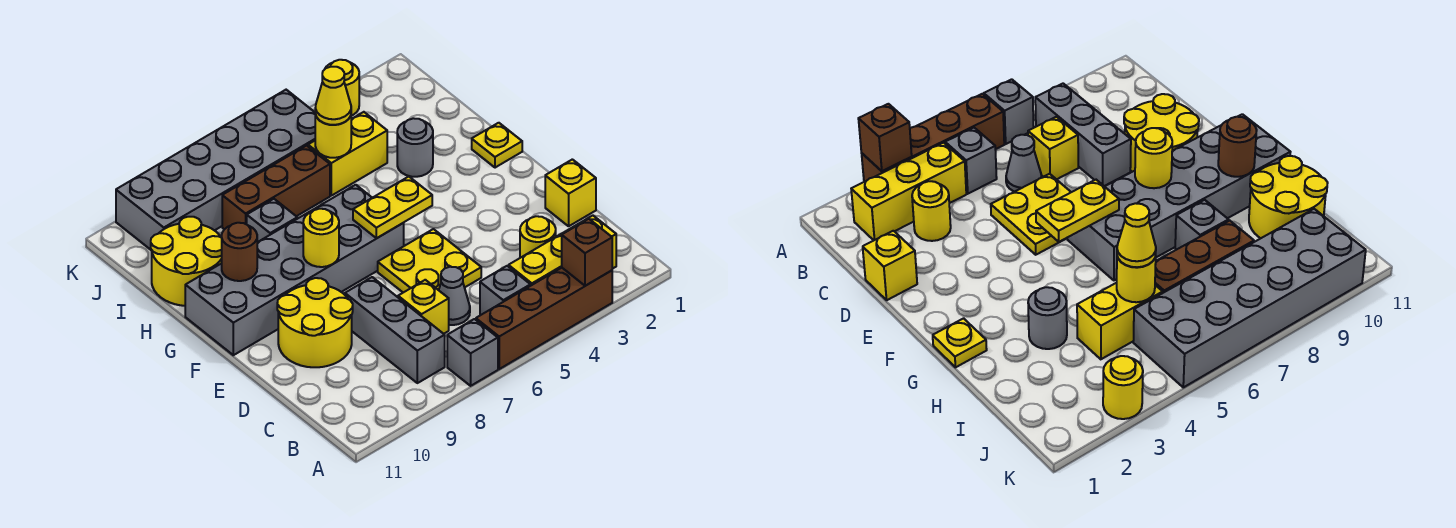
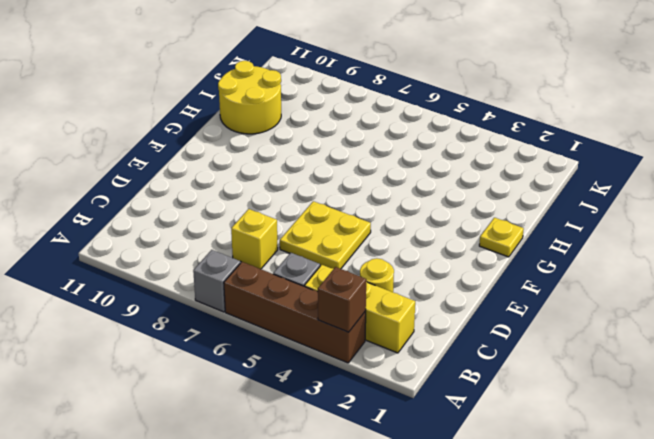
none -> grey brick B8:D8 level 1
none -> grey cone C6 level 1
none -> yellow brick D1 level 1

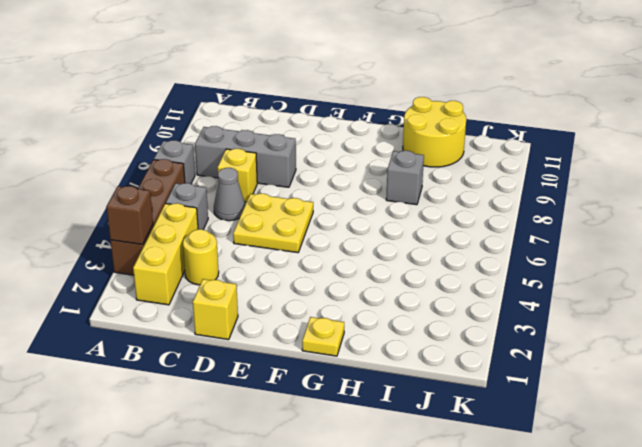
none -> yellow round brick D9:E10 level 1
none -> grey brick F6:G11 level 1
none -> grey round brick H3 level 1

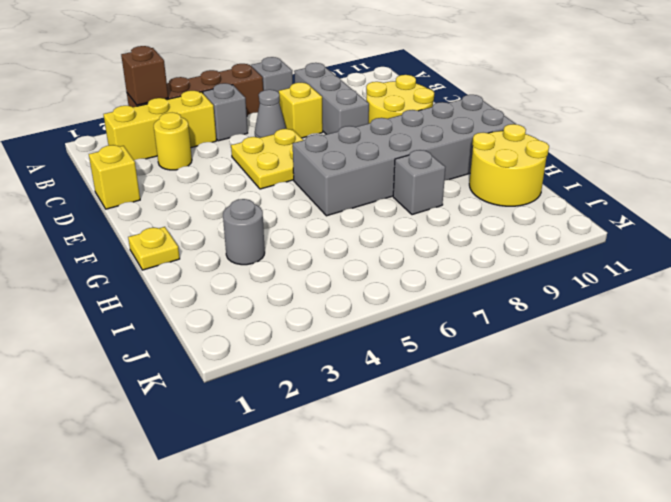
none -> yellow brick I4:I5 level 1
none -> brown brick I6:I8 level 1
none -> grey brick J5:K10 level 1

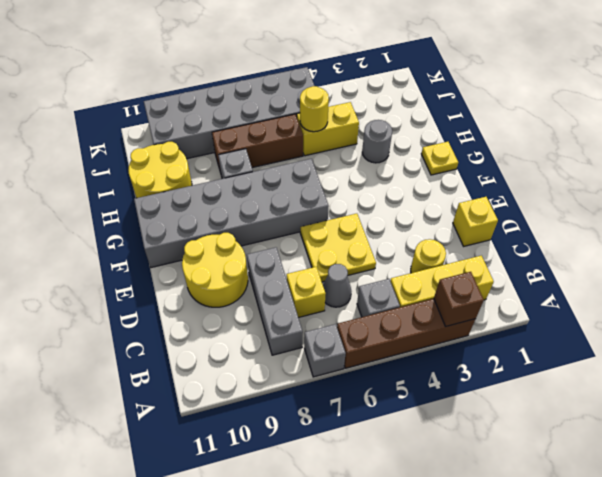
none -> yellow round brick K3 level 1
none -> yellow plate F5:F6 level 2
none -> yellow round brick F8 level 2

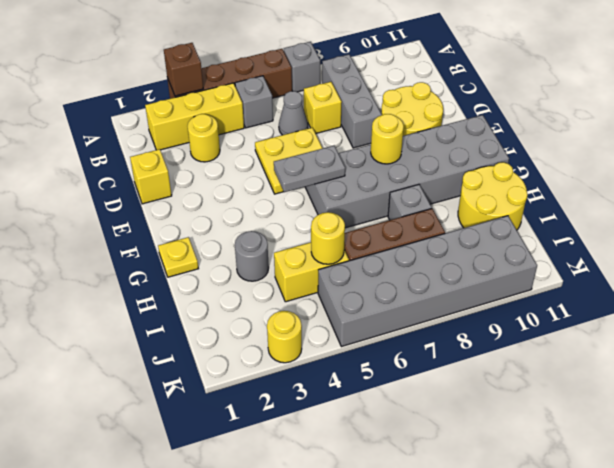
grey plate F5:F6 level 2 -> yellow plate F5:F6 level 2
none -> brown round brick G10 level 2
none -> yellow cone I5 level 3

